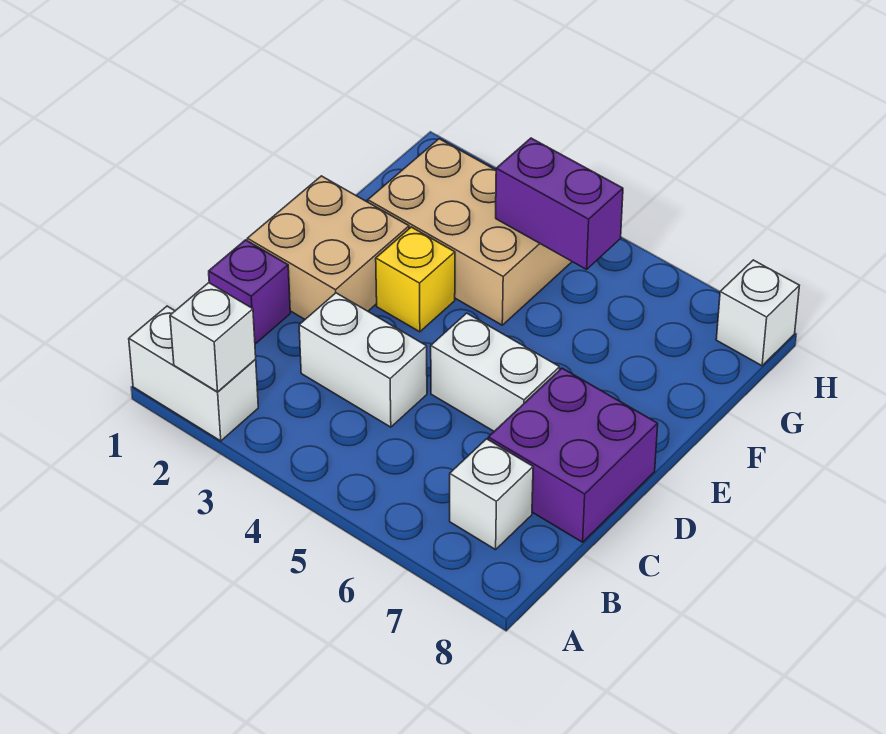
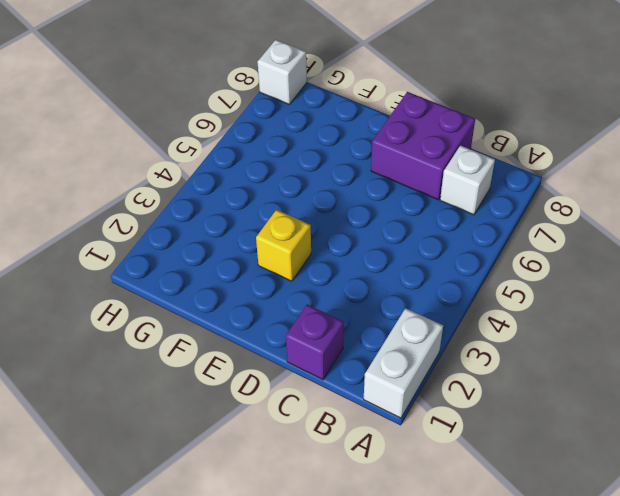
none -> white brick C3:C4 level 1
none -> tan brick D1:E2 level 1
none -> white brick D5:D6 level 1

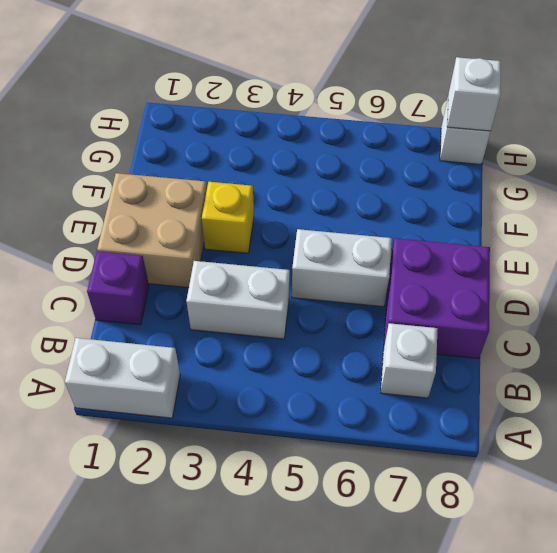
white brick H8 level 2 -> white brick A2 level 2
none -> tan brick F2:G4 level 1
none -> purple brick G4:G5 level 2

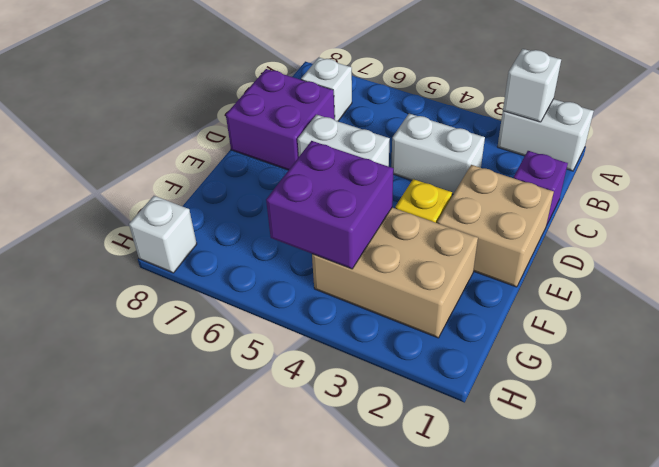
purple brick F4:G5 level 2 -> purple brick G4:G5 level 2

